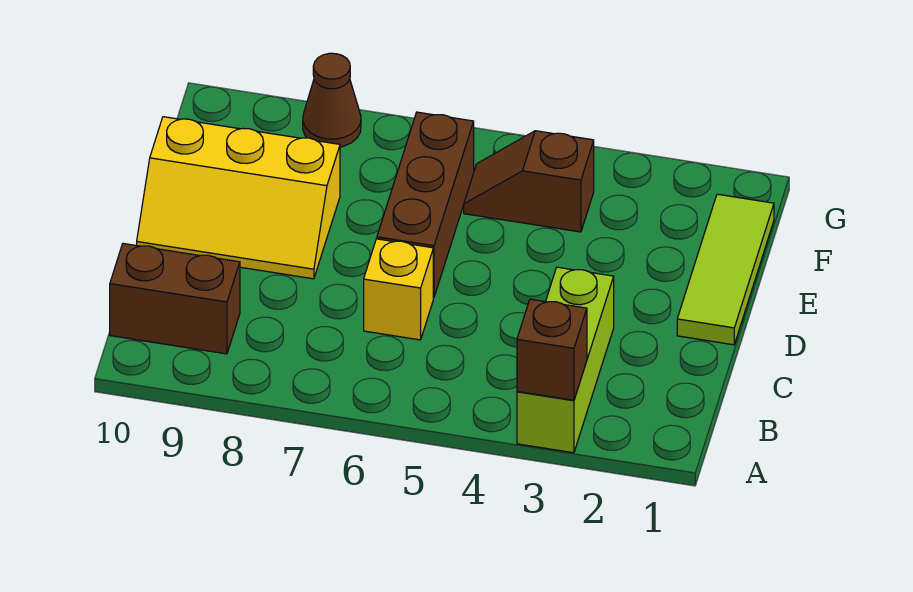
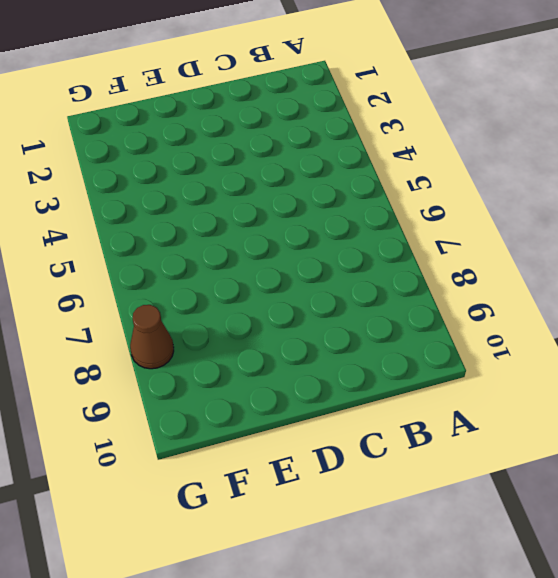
none -> lime brick A3:C3 level 1
none -> brown brick B9:B10 level 1

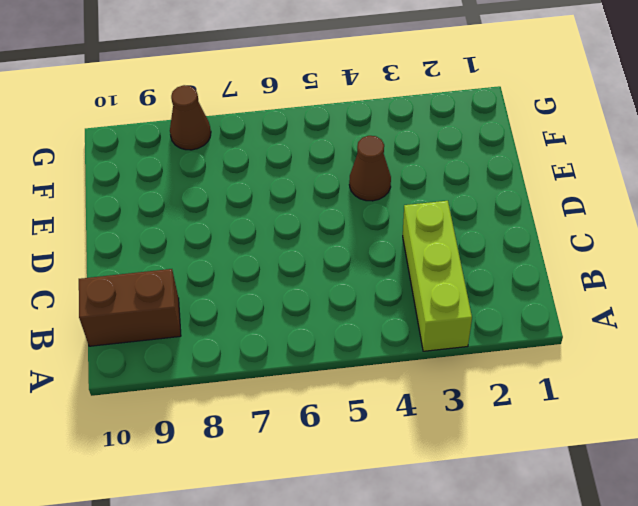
brown cone E4 level 1 -> none
none -> yellow brick C6 level 1
none -> lime tile D1:F1 level 1

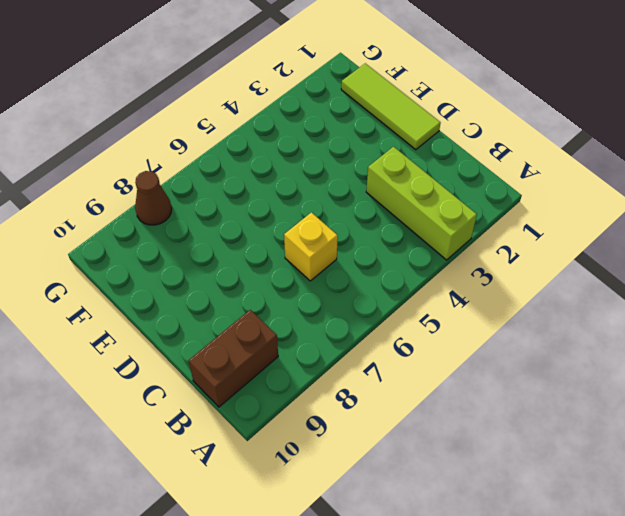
none -> brown brick D6:F6 level 1
none -> yellow slope D8:E10 level 1 top E

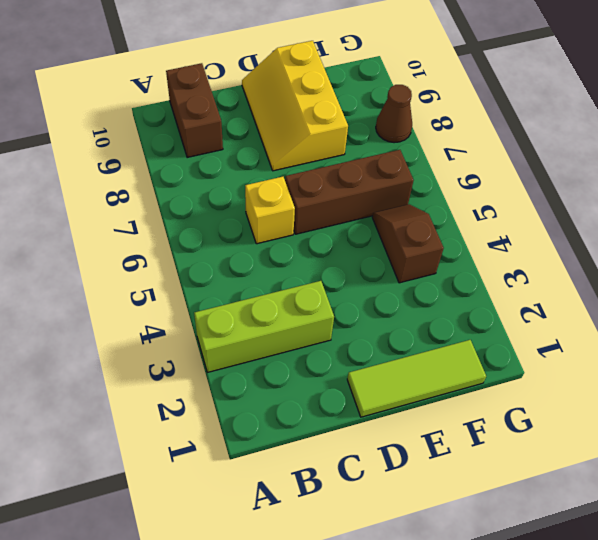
none -> brown brick A3 level 2

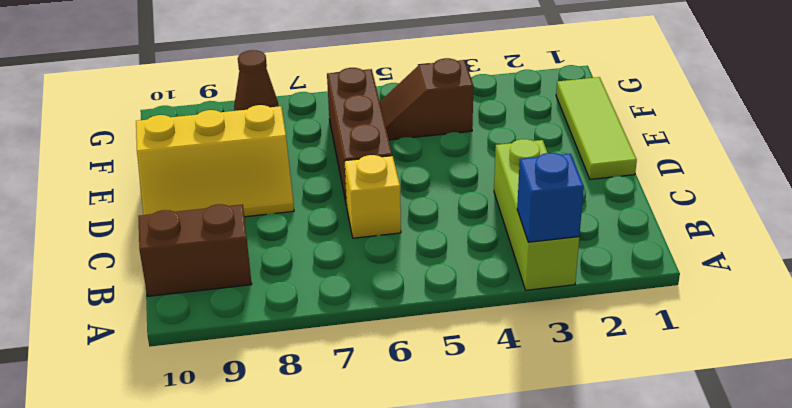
blue brick A3 level 2 -> brown brick A3 level 2

